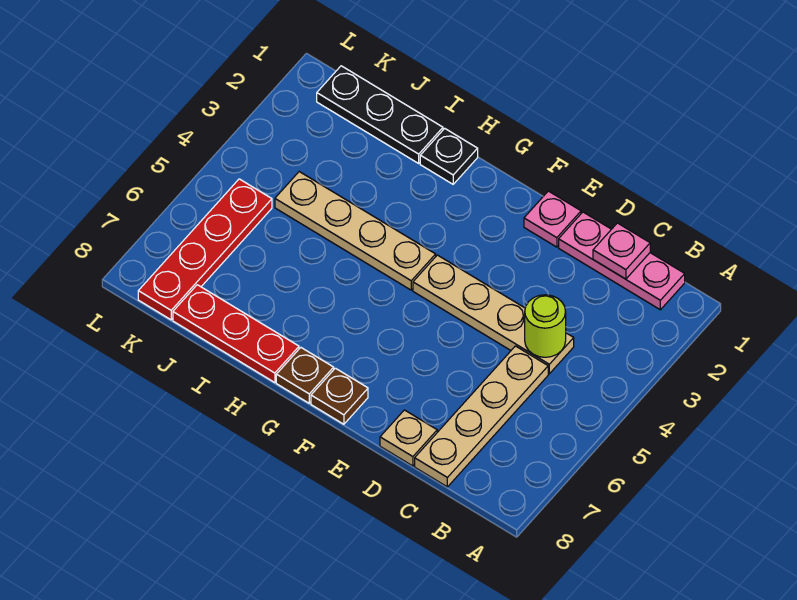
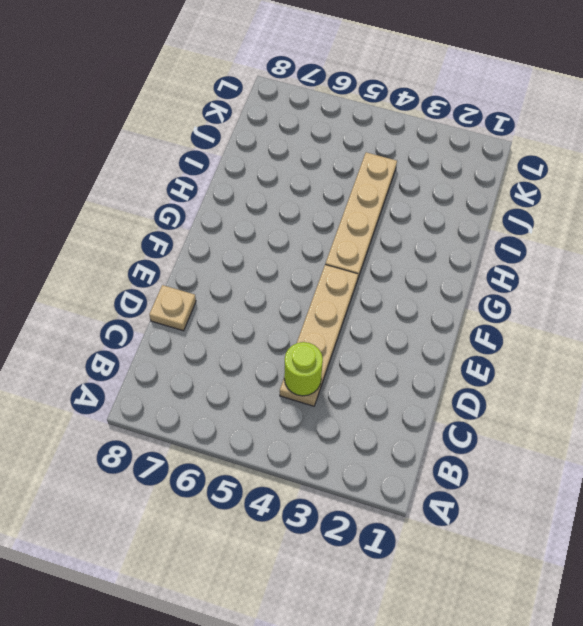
none -> pink plate B1:D1 level 1
none -> tan plate C5:C8 level 1
none -> pink plate E1 level 1

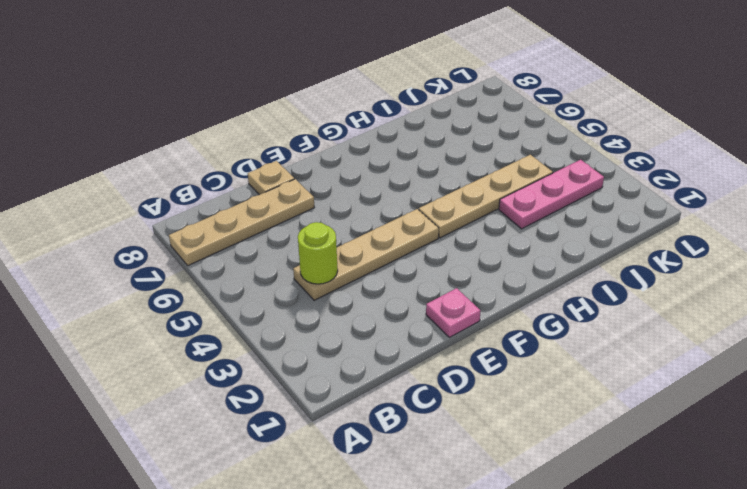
tan plate A7:D7 level 1 -> tan plate C5:C8 level 1
pink plate I3:K3 level 1 -> pink plate B1:D1 level 1
none -> brown plate F8 level 1
none -> brown plate G8 level 1
none -> black plate H1 level 1

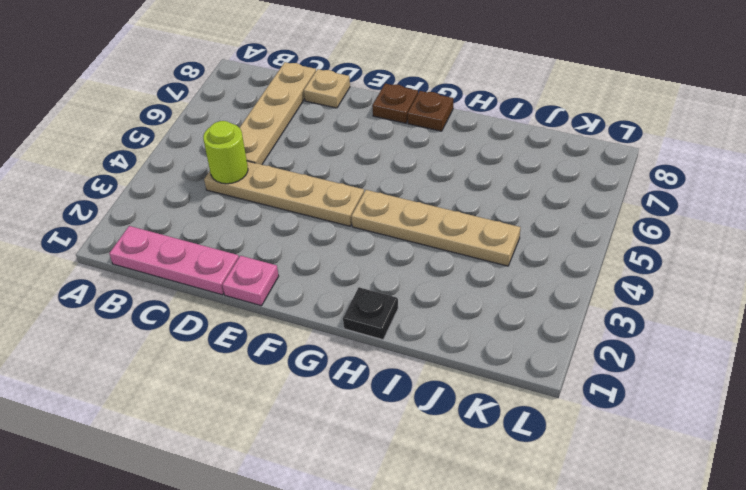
none -> red plate H8:J8 level 1
none -> black plate I1:K1 level 1
none -> red plate K5:K8 level 1

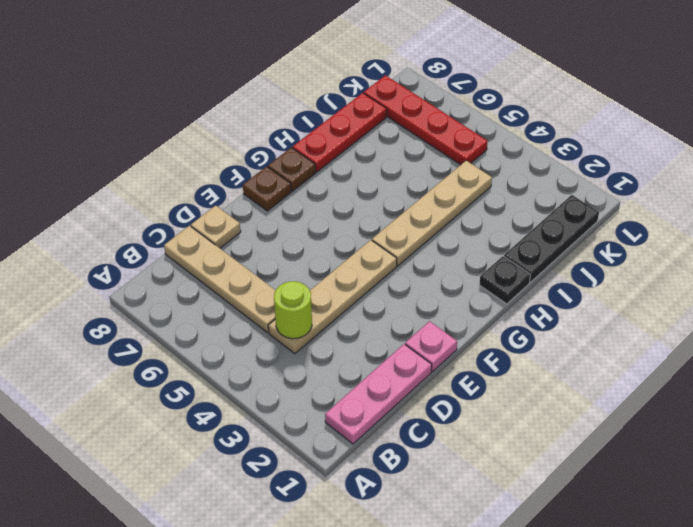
none -> pink plate C1 level 2

